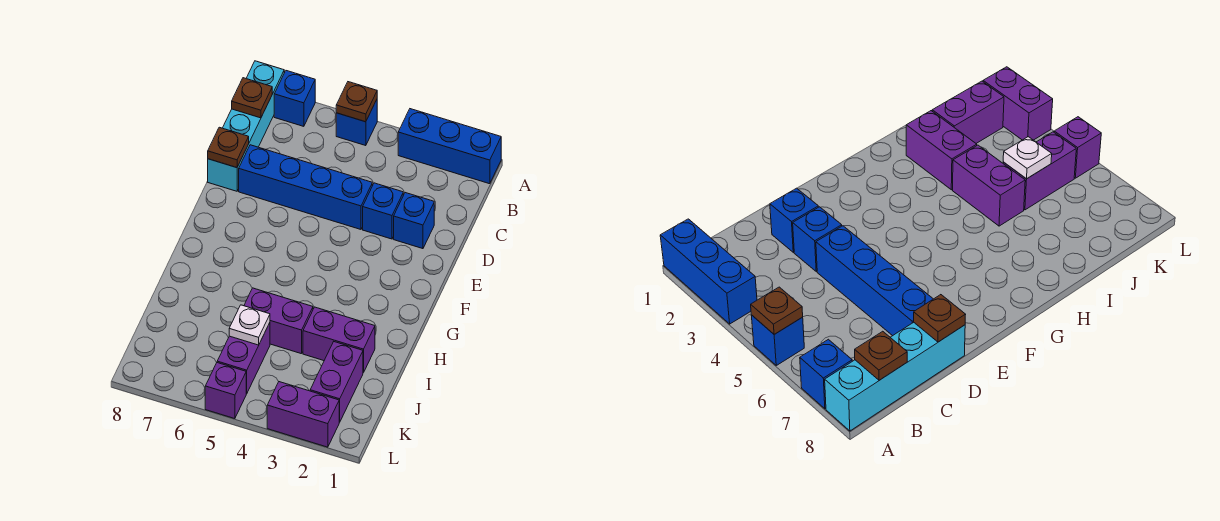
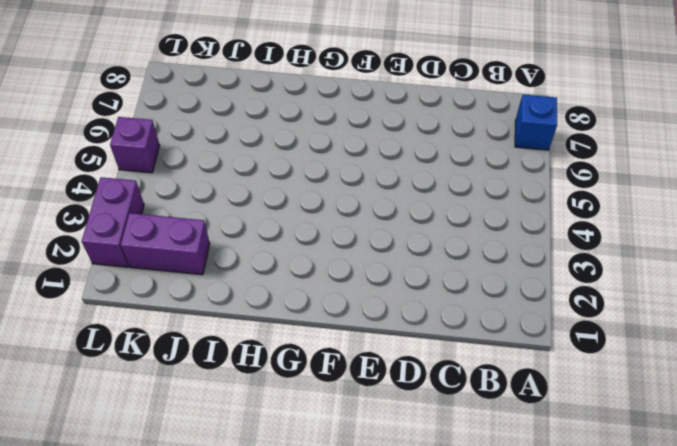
none -> blue brick A1:A3 level 1
none -> blue brick A5 level 1
none -> cyan brick A8:D8 level 1

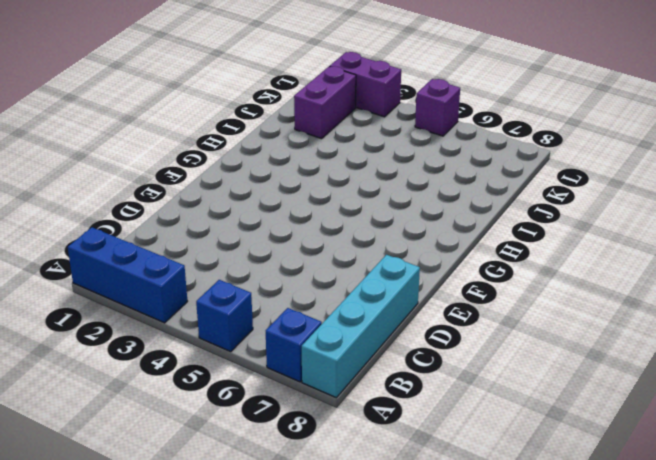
none -> blue brick D2 level 1
none -> blue brick D3 level 1
none -> blue brick D4:D7 level 1

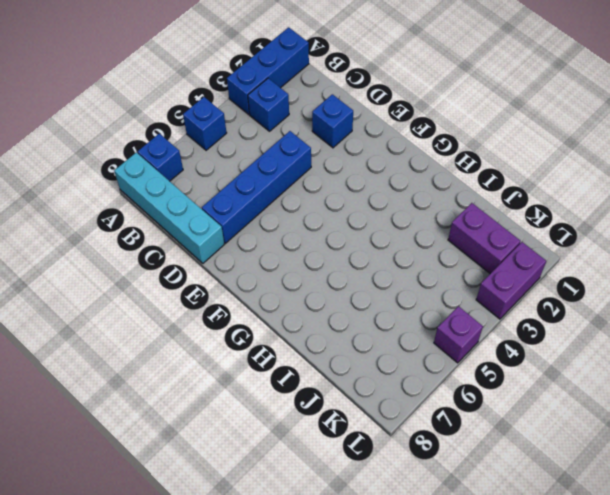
blue brick B3 level 1 -> blue brick D3 level 1
none -> purple brick I2:I3 level 1
none -> purple brick I4:I5 level 1
none -> purple brick J5:K5 level 1

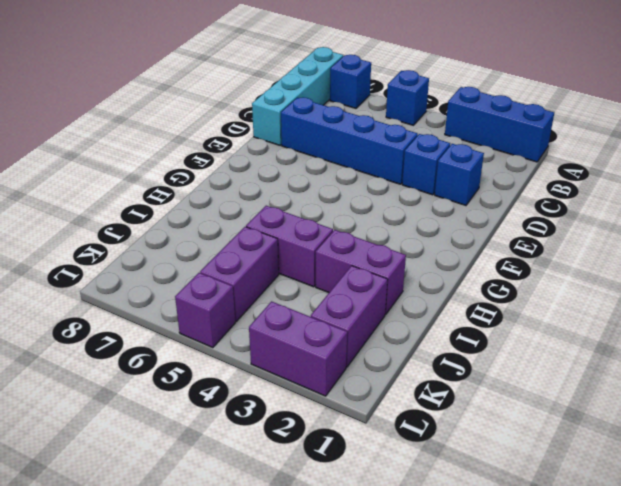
none -> brown plate A5 level 2
none -> brown plate B8 level 2
none -> brown plate D8 level 2

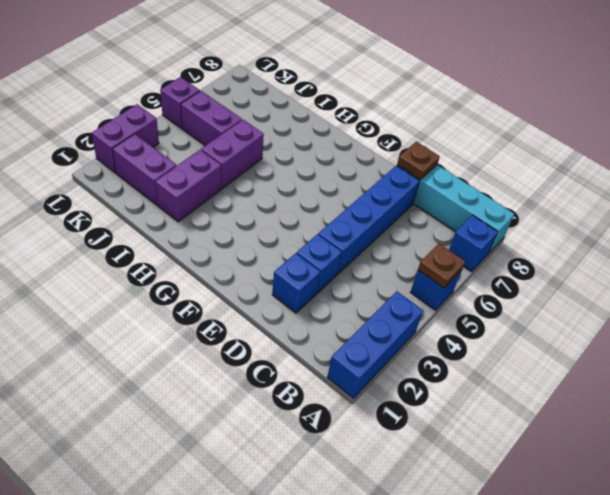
none -> brown plate B8 level 2
none -> white plate J5 level 2

